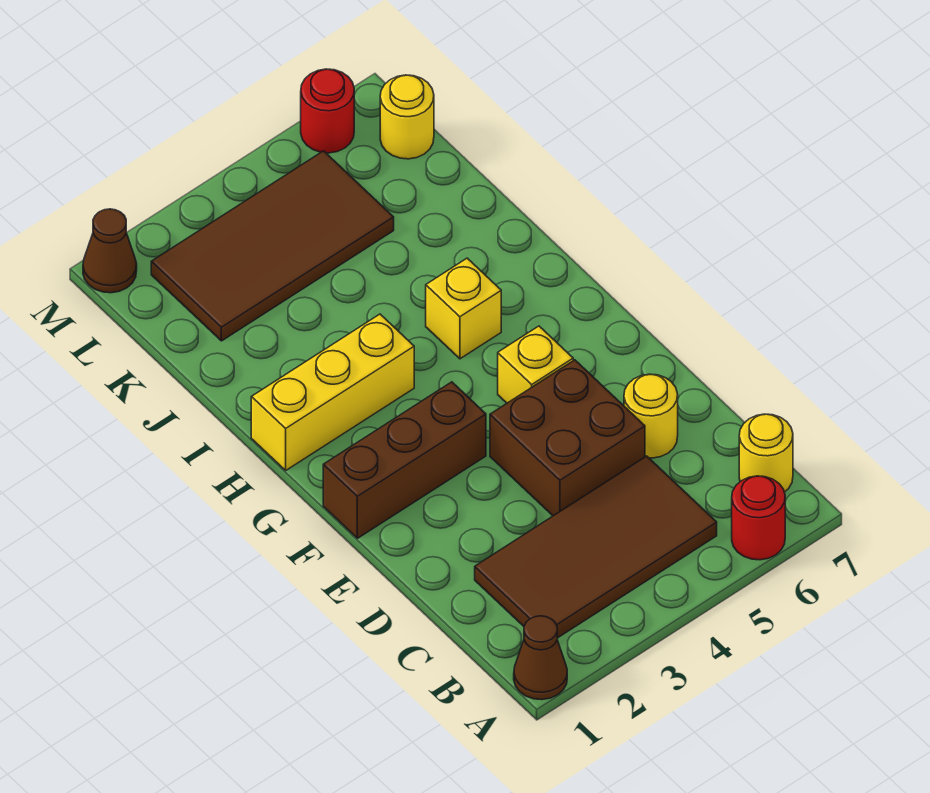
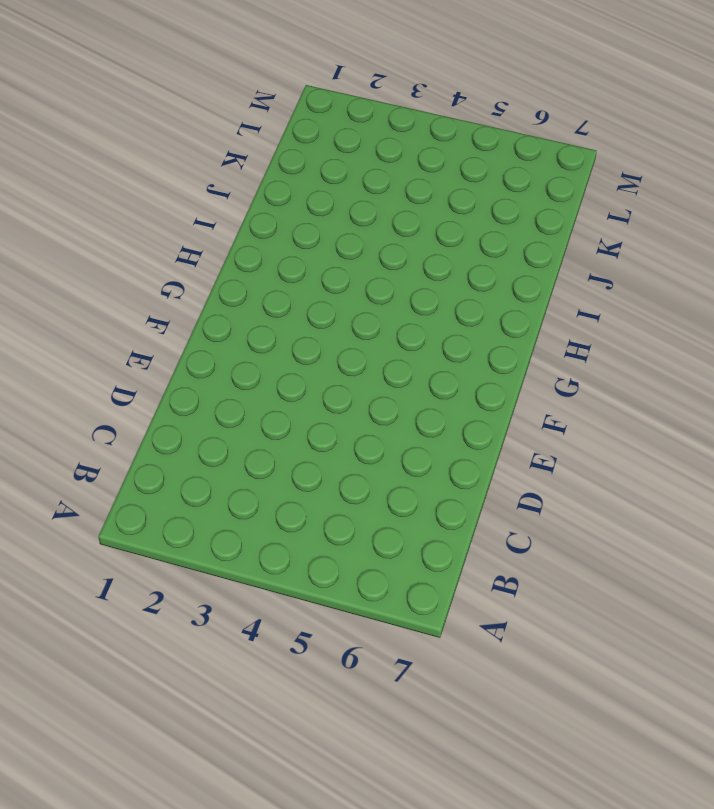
none -> brown cone A1 level 1
none -> red round brick A6 level 1
none -> brown tile B2:C5 level 1

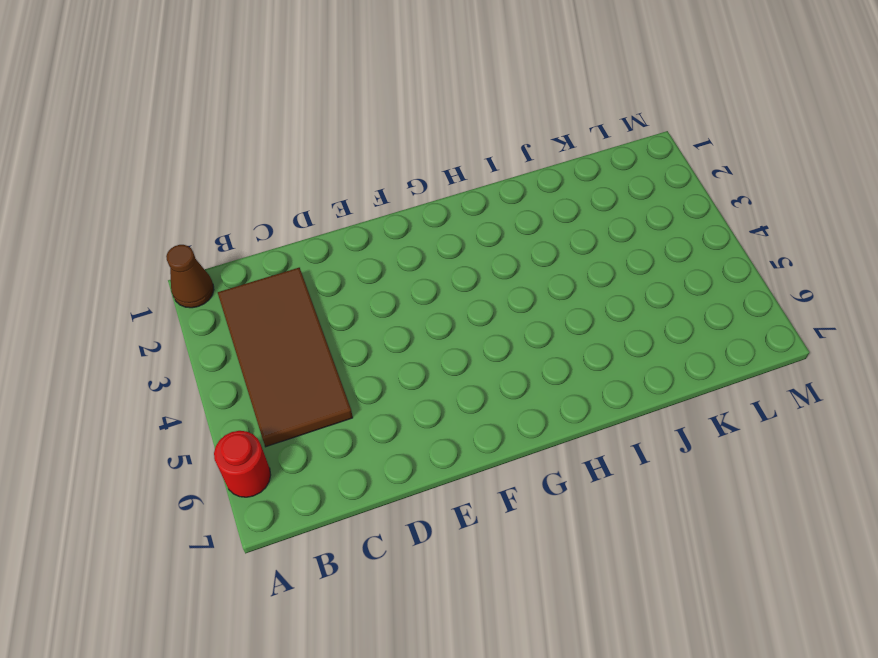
none -> yellow round brick B7 level 1
none -> brown brick D4:E5 level 1
none -> yellow round brick D6 level 1

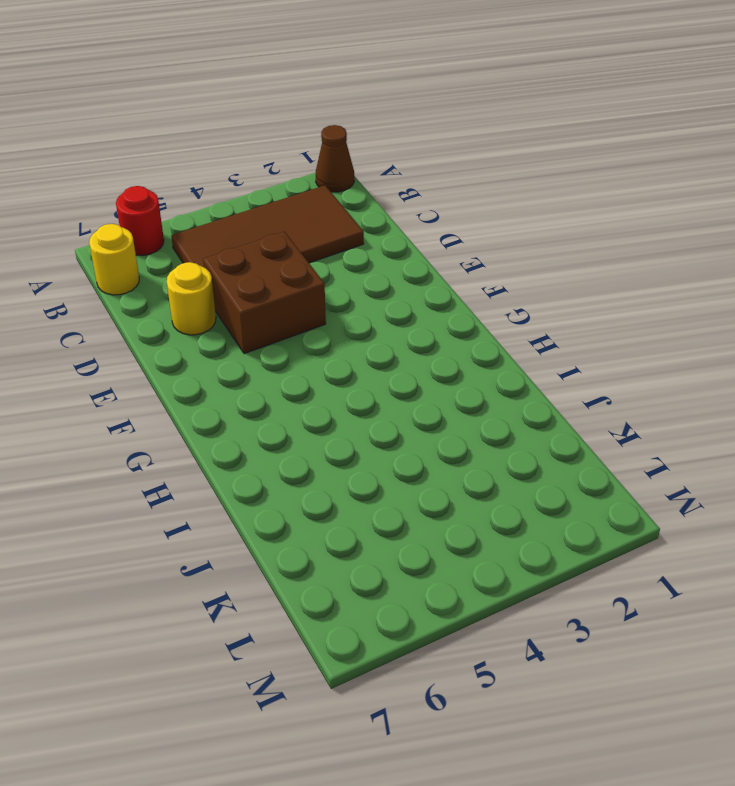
none -> brown brick F1:F3 level 1
none -> yellow brick F5 level 1
none -> yellow brick H1:H3 level 1

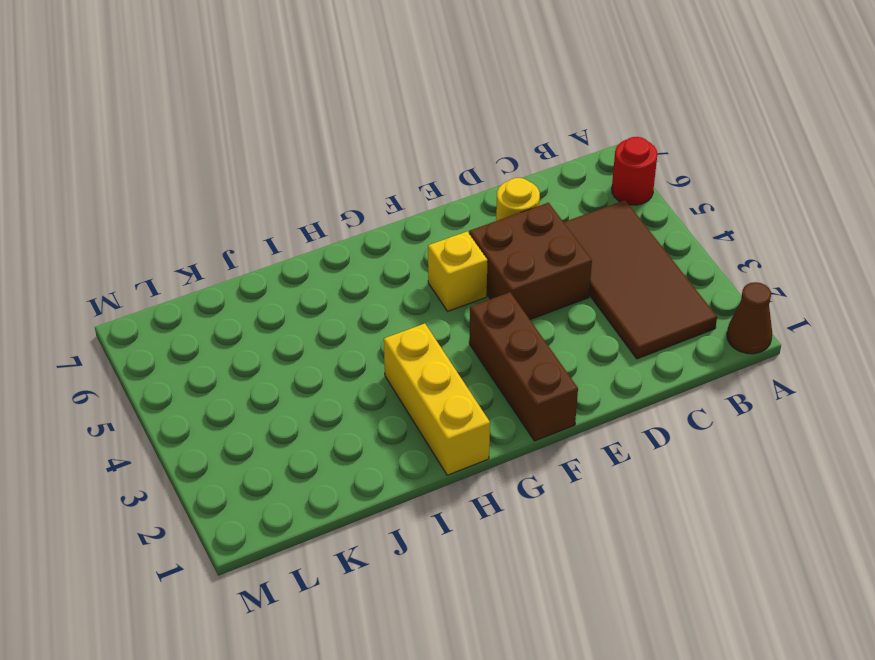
none -> yellow round brick B7 level 1
none -> yellow brick H5 level 1
none -> brown tile K2:L5 level 1

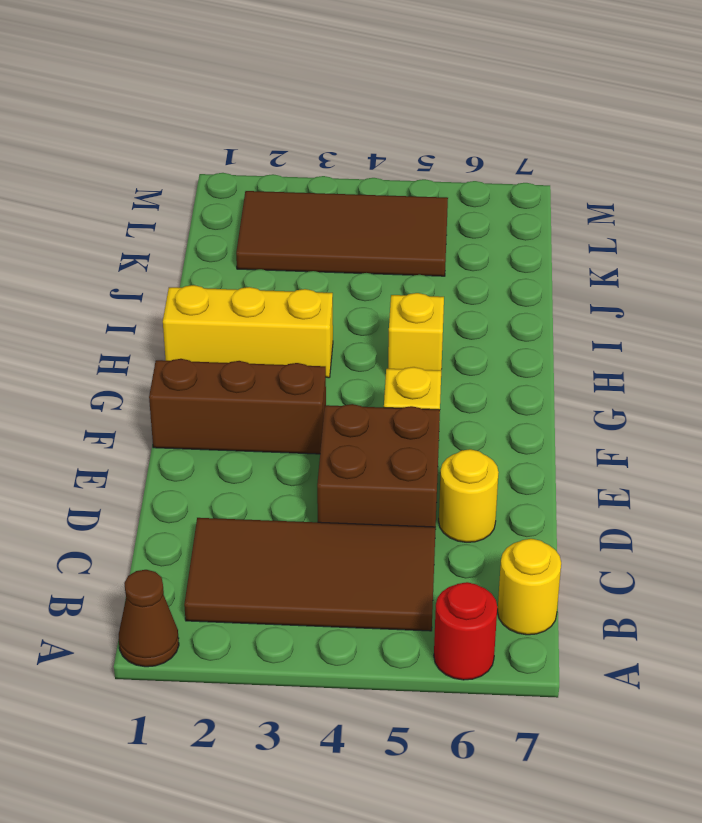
none -> yellow round brick L7 level 1
none -> brown cone M1 level 1
none -> red round brick M6 level 1

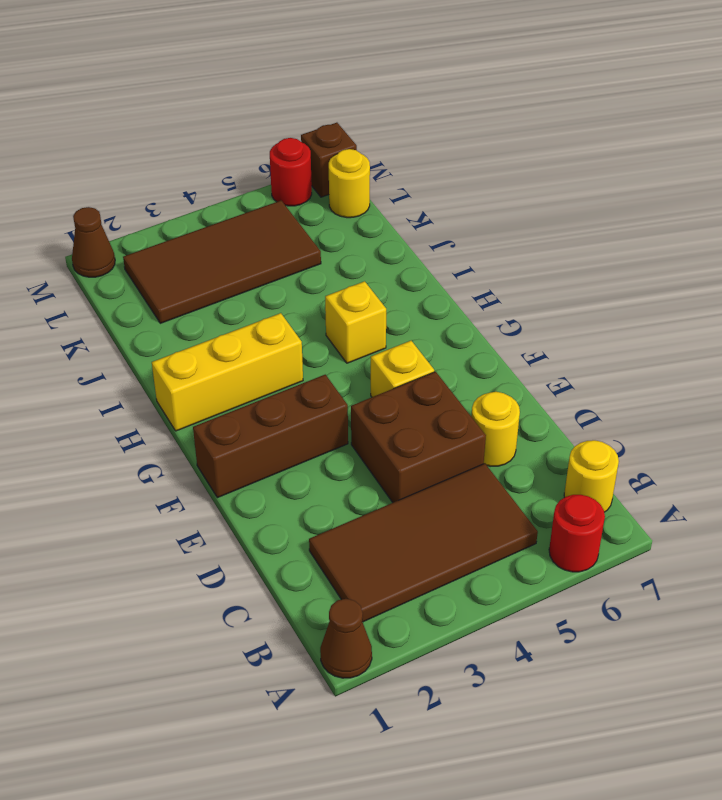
brown brick M7 level 1 -> none

